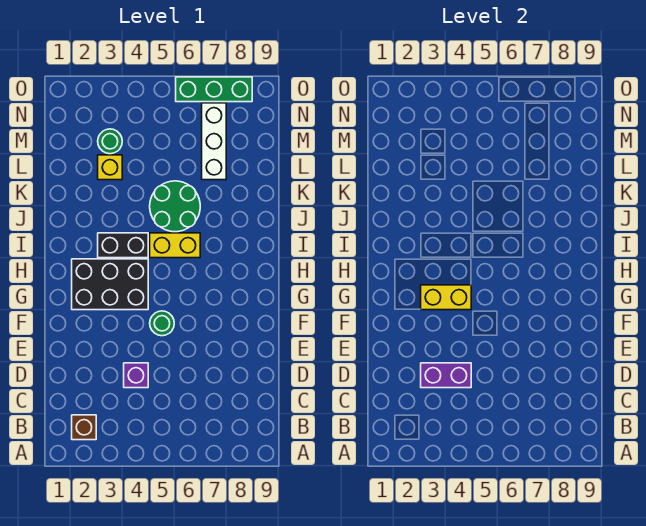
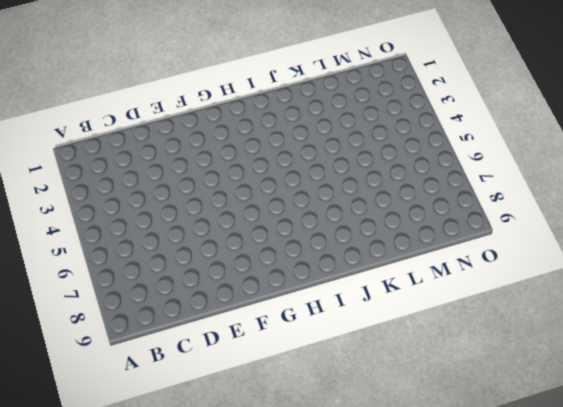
none -> brown brick B2 level 1
none -> purple brick D4 level 1
none -> green round brick F5 level 1

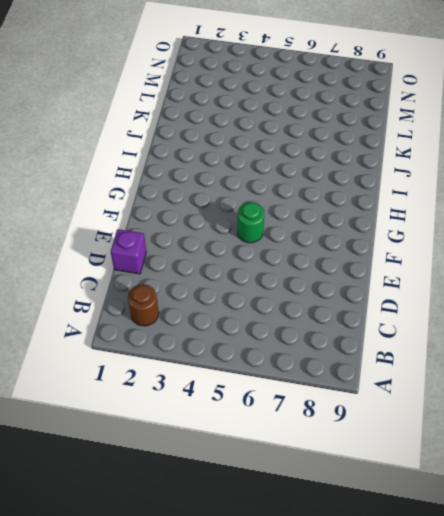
brown round brick B2 level 1 -> brown brick B2 level 1
purple brick D1 level 1 -> purple brick D4 level 1
none -> black brick G2:H4 level 1
none -> black brick I3:I4 level 1
none -> yellow brick I5:I6 level 1

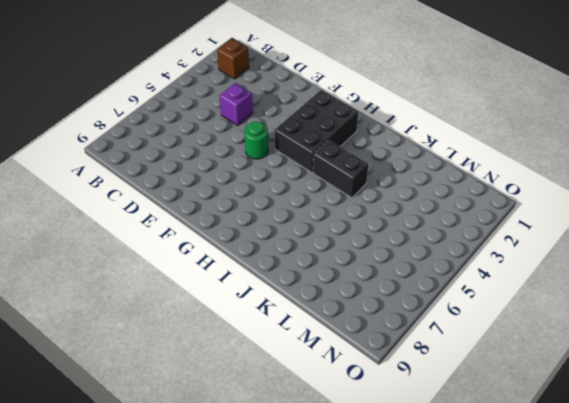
black brick I4:J4 level 1 -> black brick I3:I4 level 1
none -> yellow brick I5:I6 level 1
none -> green round brick J5:K6 level 1
none -> yellow brick L3 level 1

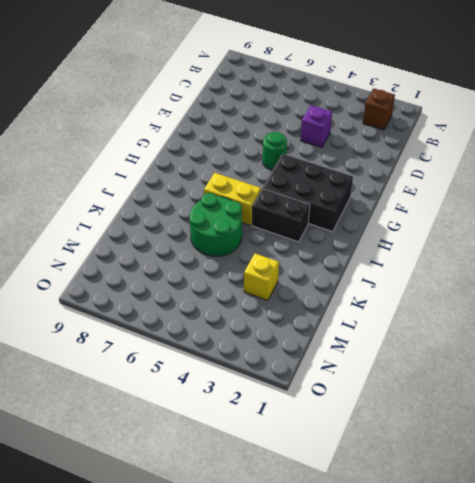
none -> white brick L7:N7 level 1
none -> green round brick M3 level 1
none -> green brick O6:O8 level 1

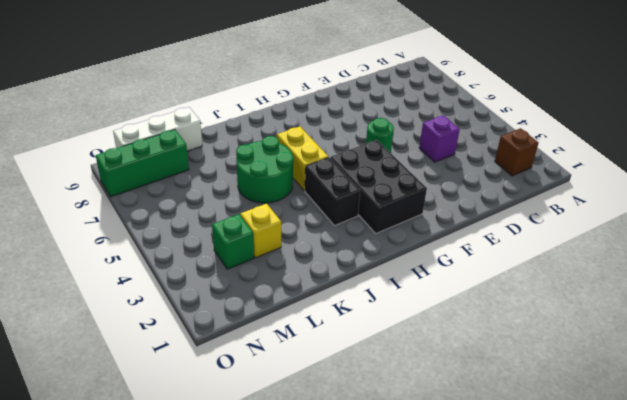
white brick L9:N9 level 1 -> white brick L7:N7 level 1
green brick M3 level 1 -> green round brick M3 level 1
green brick M8:O8 level 1 -> green brick O6:O8 level 1
none -> purple brick D3:D4 level 2
none -> yellow brick G3:G4 level 2

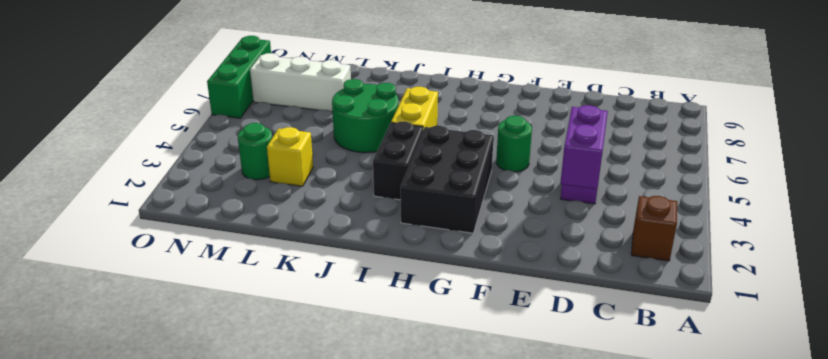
none -> yellow brick G3:G4 level 2

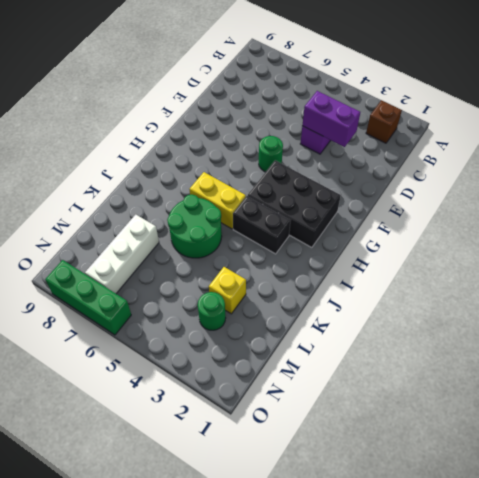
none -> yellow brick G3:G4 level 2

